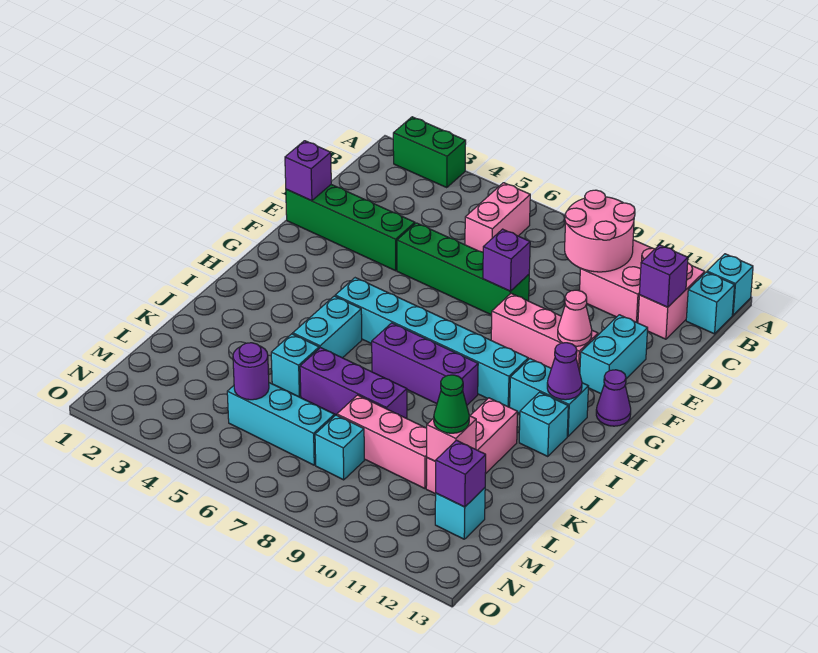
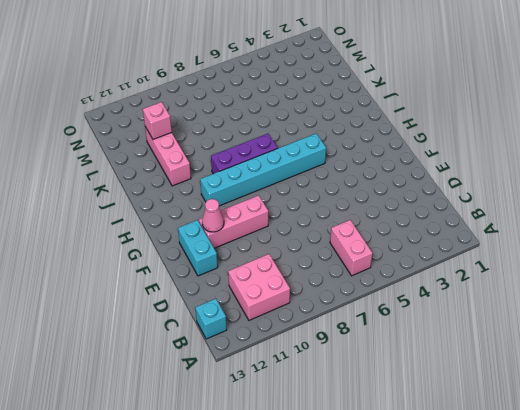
none -> green brick A2:A3 level 1
none -> cyan brick A13 level 1
none -> pink brick B12:C12 level 1
none -> green brick E1:E4 level 1

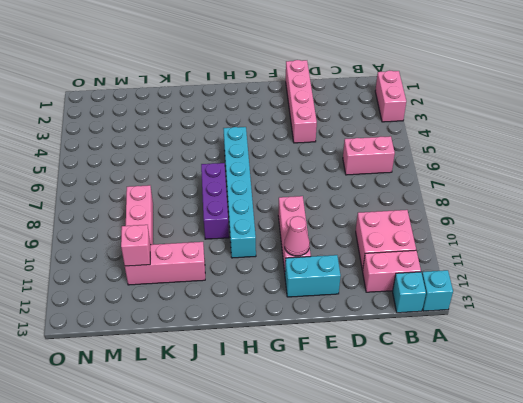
pink brick A2:A3 level 1 -> green brick A2:A3 level 1
pink brick E1:E4 level 1 -> green brick E1:E4 level 1
none -> green brick E5:E8 level 1
none -> purple cone G13 level 1
none -> cyan brick H11:H12 level 1
none -> cyan brick I5:J5 level 1

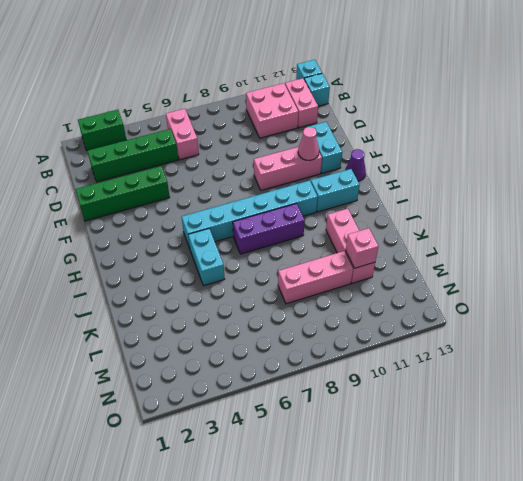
green brick C2:C5 level 1 -> green brick E5:E8 level 1
none -> cyan brick I12 level 1
none -> cyan brick K5 level 1
none -> purple brick K6:K8 level 1
none -> cyan brick M5:M7 level 1

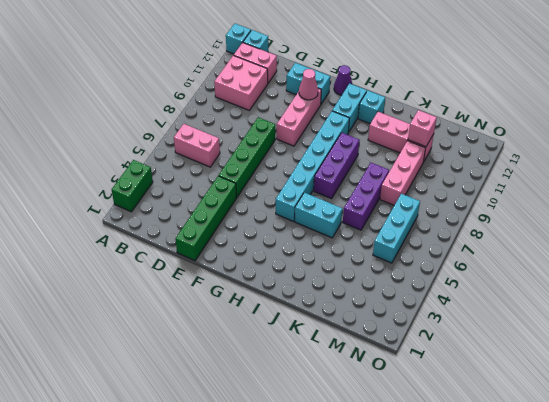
none -> cyan brick K5 level 1
none -> cyan brick M8 level 1
none -> cyan brick M12 level 1
none -> pink round brick B9:C10 level 2

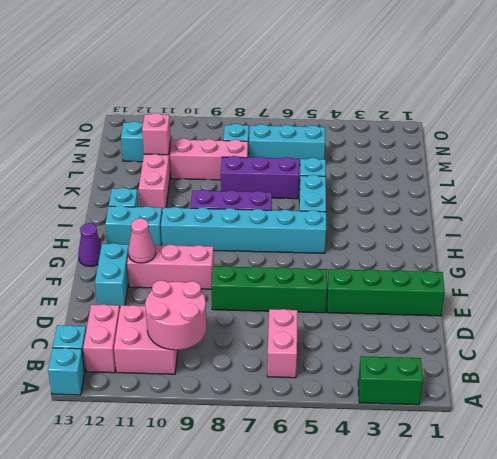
none -> purple brick C12 level 2
none -> purple brick E1 level 2
none -> purple brick E8 level 2
none -> purple cone H12 level 2

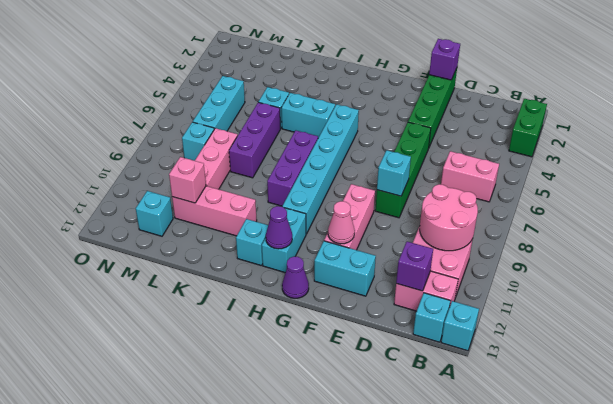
cyan brick E8 level 2 -> purple brick E8 level 2
none -> purple round brick M5 level 2
none -> purple brick M12 level 2
none -> green cone L11 level 3

